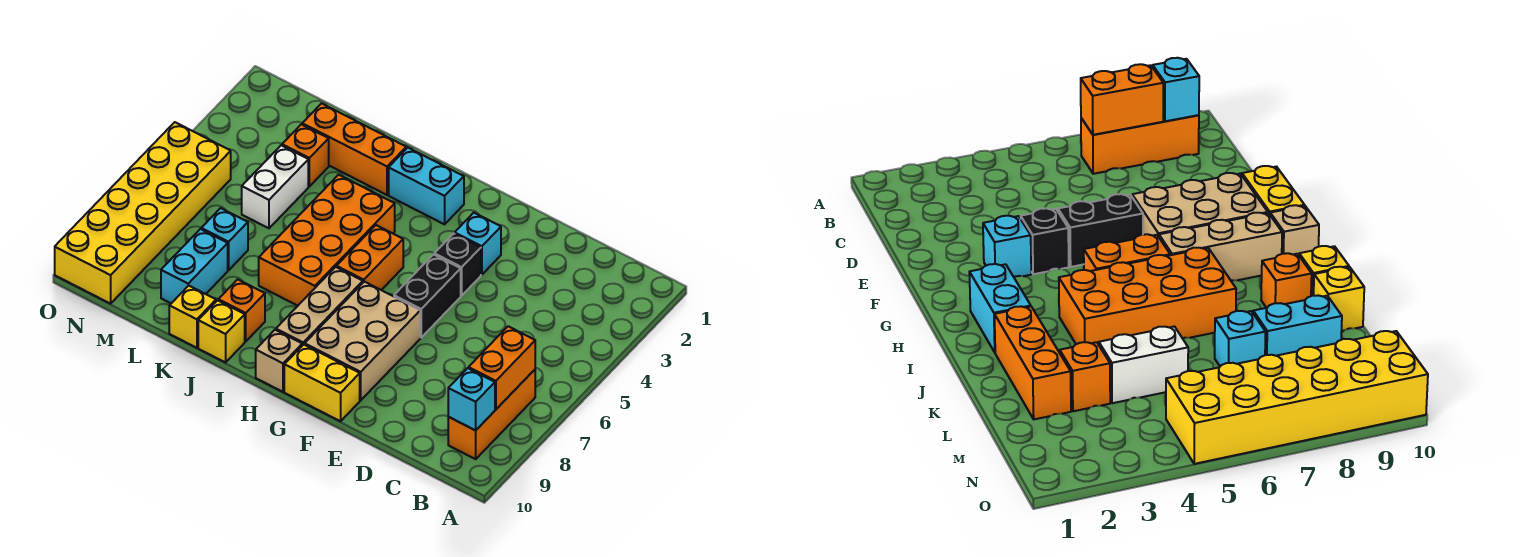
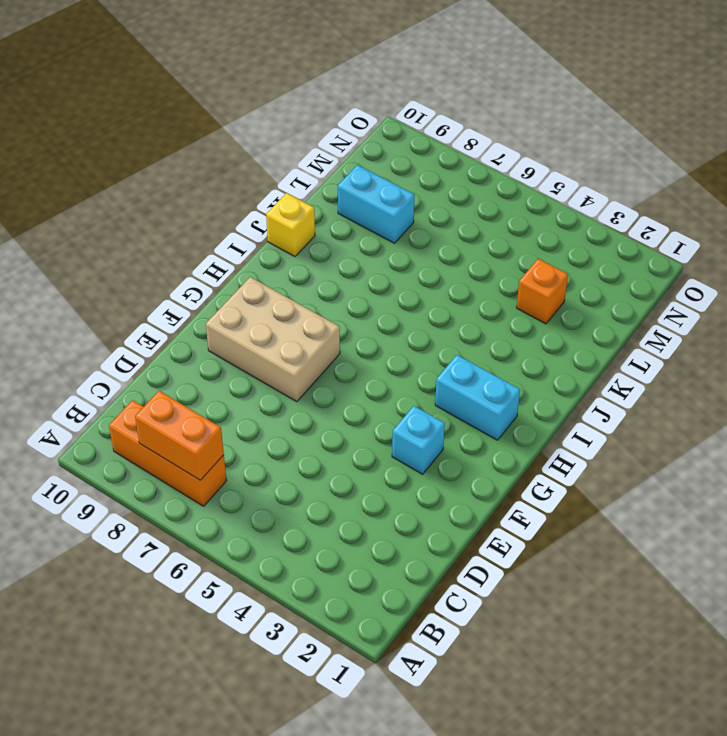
cyan brick H2:H3 level 1 -> cyan brick H2:I2 level 1
none -> black brick F4 level 1
none -> black brick F5:F6 level 1
none -> yellow brick F10:G10 level 1

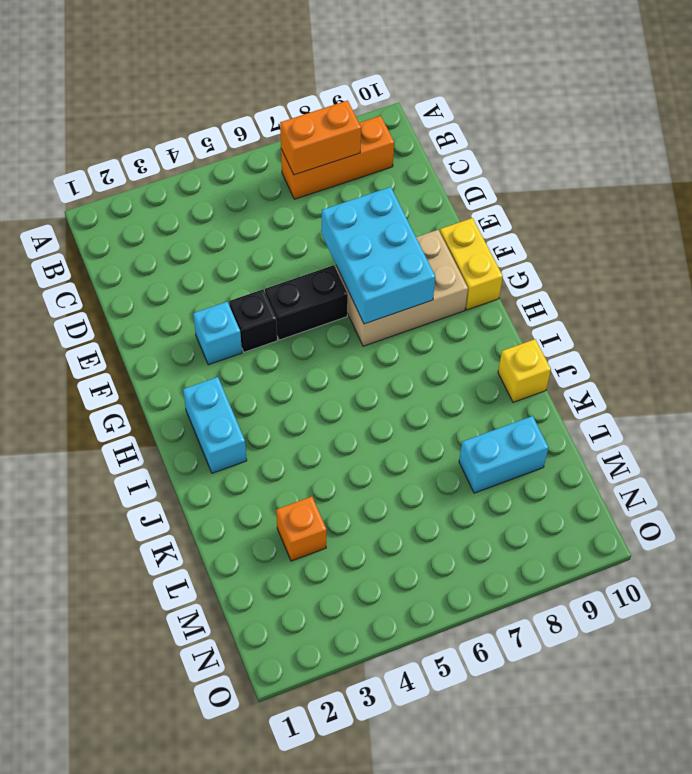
cyan brick E7:G8 level 2 -> none
none -> orange brick H5:H6 level 1
none -> tan brick H7:H9 level 1
none -> tan brick H10 level 1

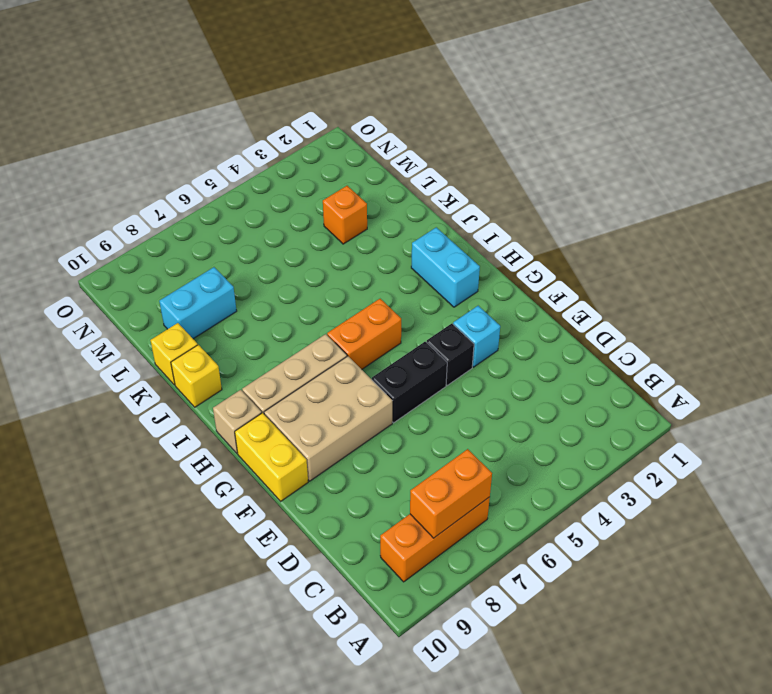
none -> orange brick I4:J7 level 1
none -> orange brick J2:L2 level 1
none -> orange brick J9 level 1

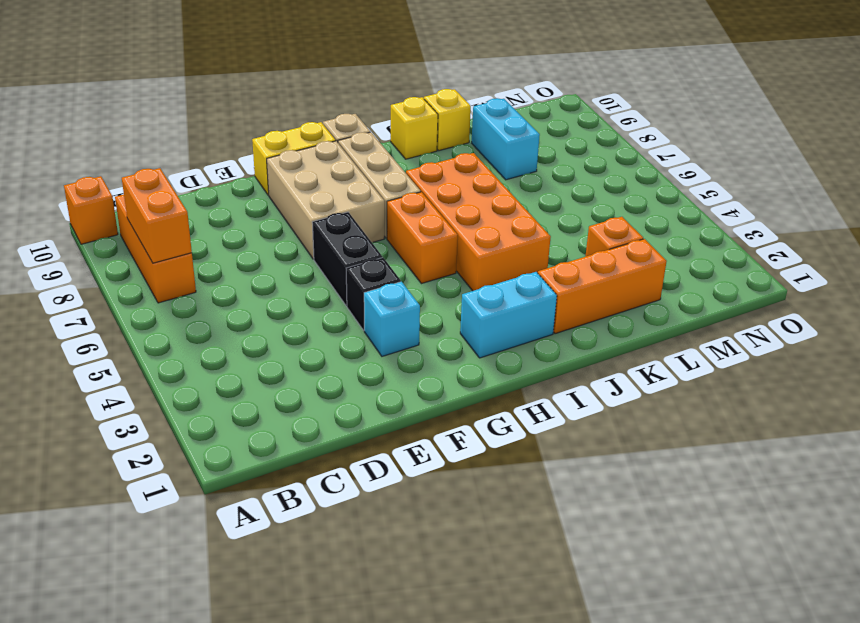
orange brick A10 level 1 -> orange brick J9 level 1
none -> white brick L4:L5 level 1
none -> cyan brick L7 level 1
none -> yellow brick N5:O10 level 1

